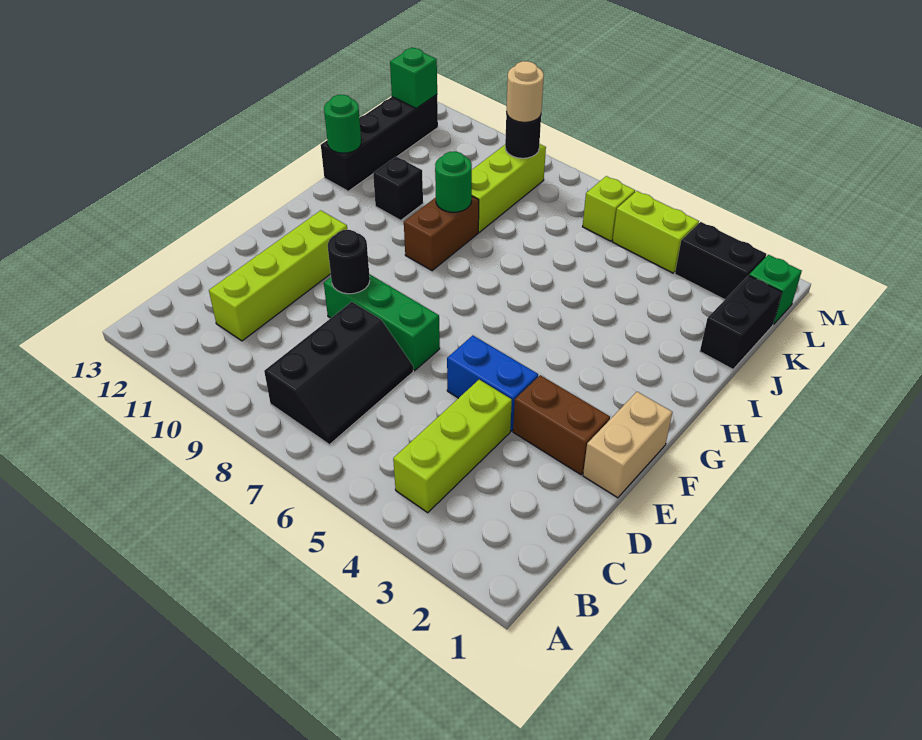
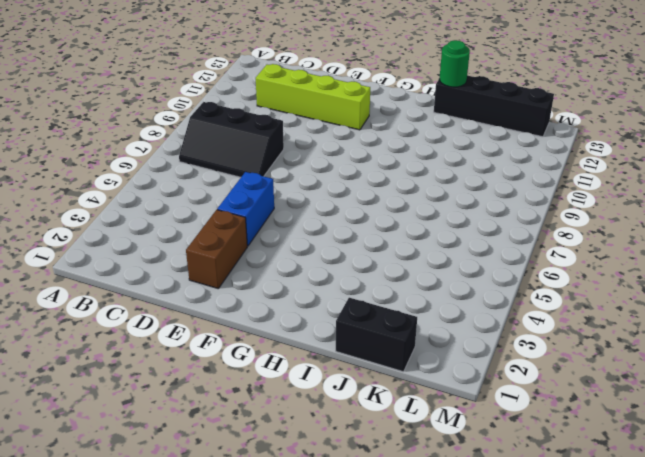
none -> lime brick B4:D4 level 1
none -> tan brick E1:F1 level 1
none -> green brick E7:E9 level 1

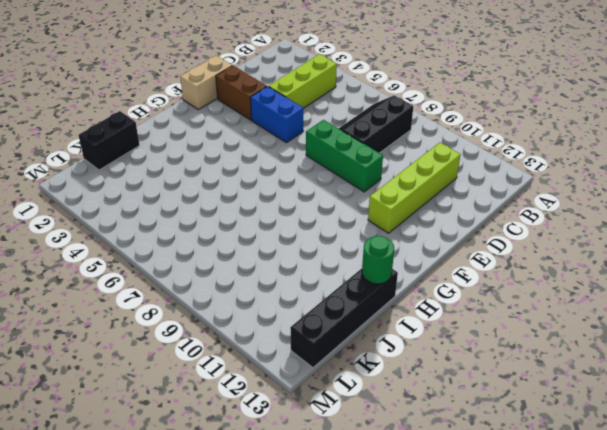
none -> brown brick H9:I9 level 1
none -> black brick I11 level 1
none -> lime brick J9:L9 level 1

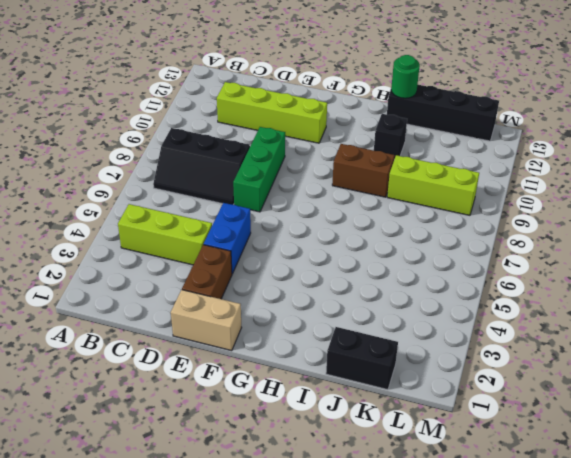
none -> green brick L1 level 1
none -> black brick L2:L3 level 1
none -> lime brick L4:L5 level 1

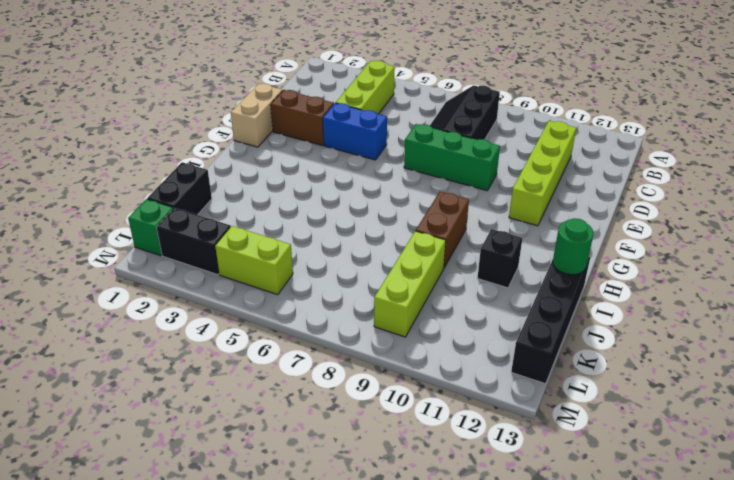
none -> lime brick L6 level 1
none -> black round brick E9 level 2
none -> green round brick I9 level 2

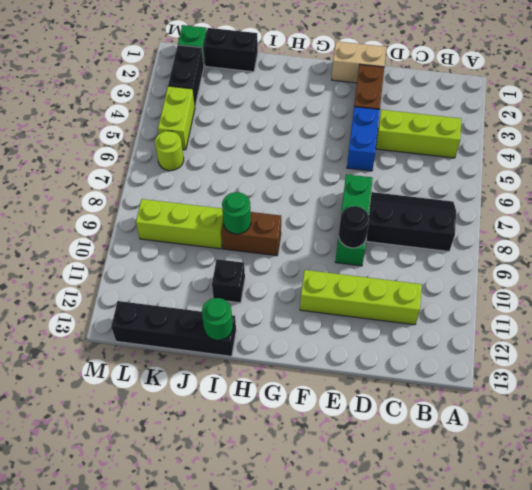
lime round brick L6 level 1 -> lime brick L6 level 1
none -> black round brick L9 level 2
none -> green brick L13 level 2
none -> tan round brick L9 level 3

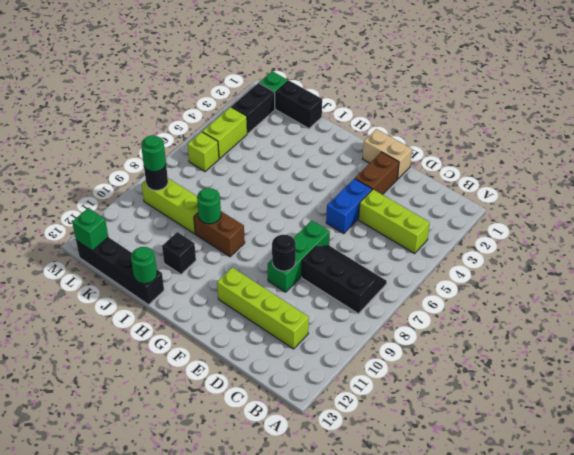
green round brick L9 level 3 -> tan round brick L9 level 3

